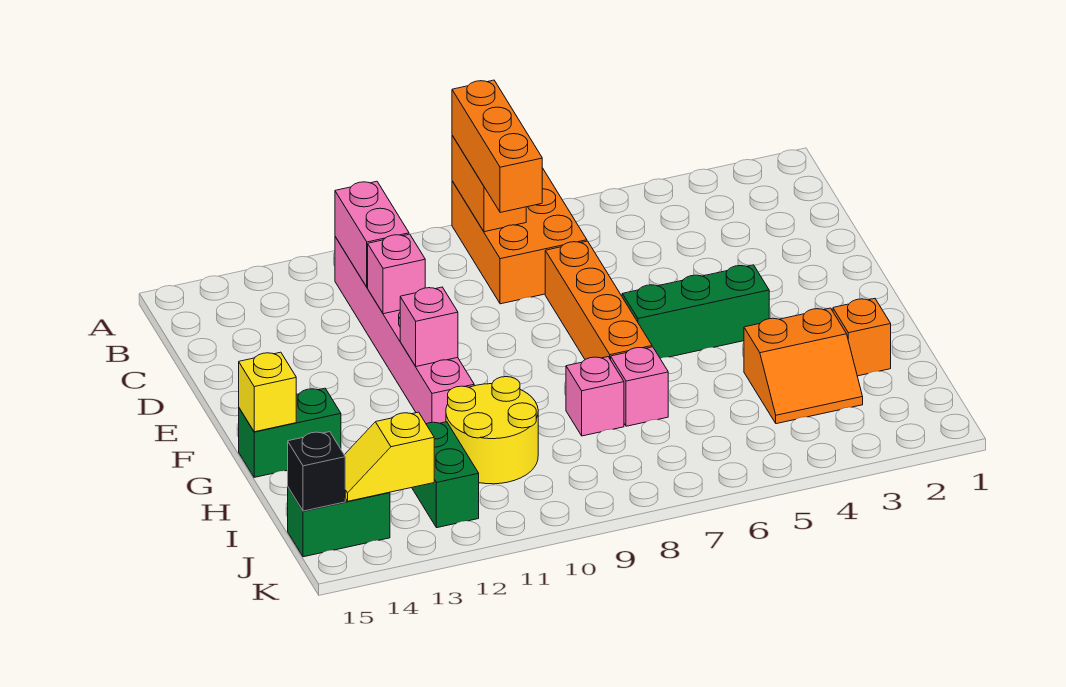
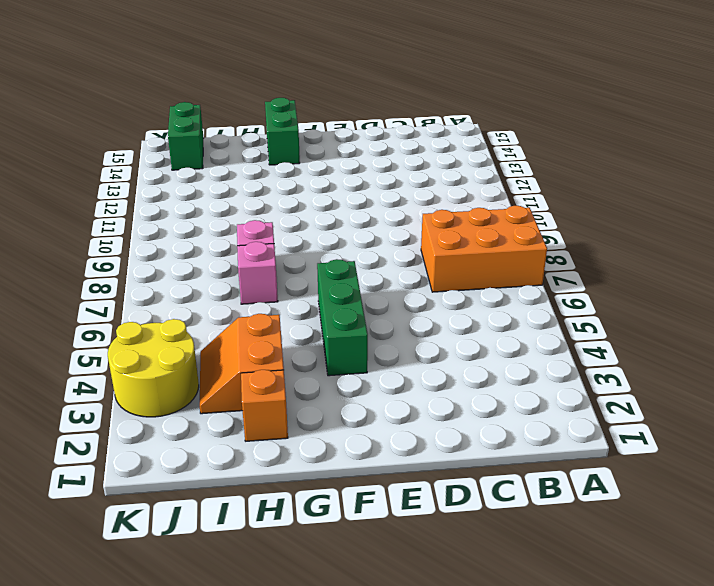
yellow round brick J3:K4 level 1 -> yellow round brick H10:I11 level 1
none -> pink brick B11:G11 level 1
none -> orange brick D7:G7 level 1
none -> green brick I12:J12 level 1

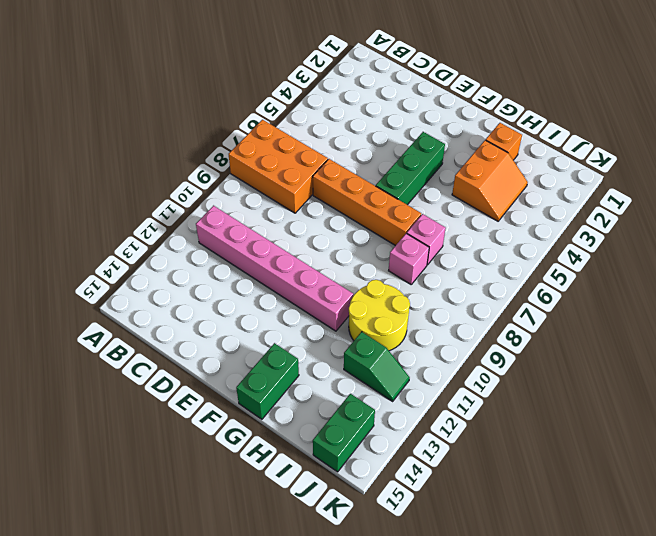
green slope I12:J12 level 1 top I -> green brick I12:J12 level 1
none -> orange brick A8:B8 level 2
none -> pink brick B11:C11 level 2
none -> pink brick D11 level 2

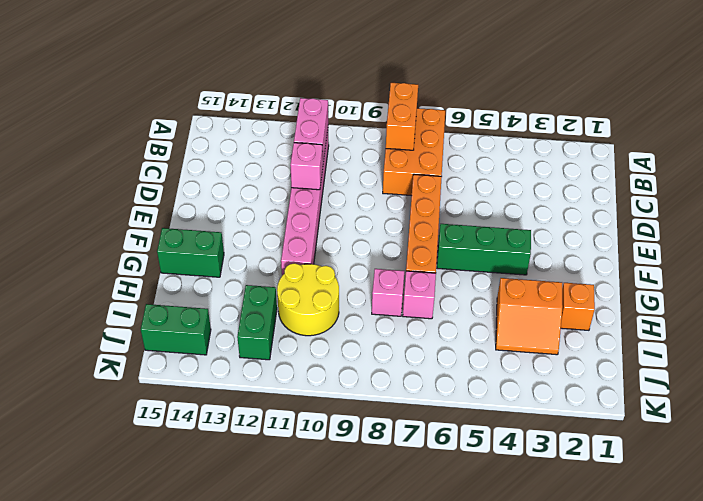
none -> pink brick F11 level 2
none -> yellow brick G15 level 2
none -> yellow slope J13:J14 level 2 top 13

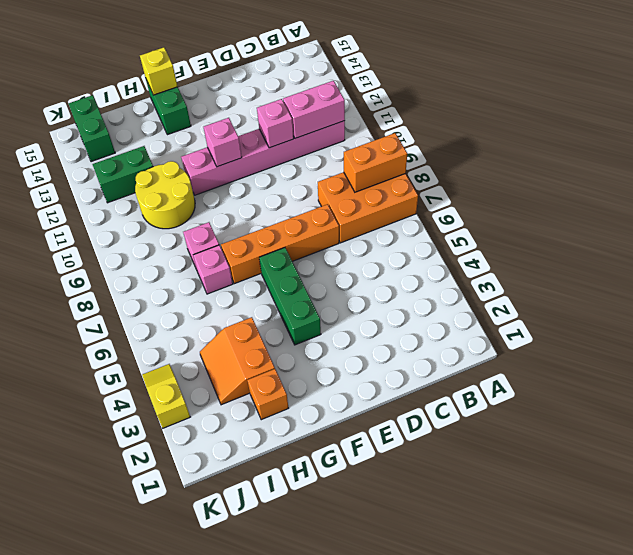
yellow slope K3:K4 level 1 top 3 -> yellow slope J13:J14 level 2 top 13
none -> black brick J15 level 2
none -> orange brick A8:C8 level 3

